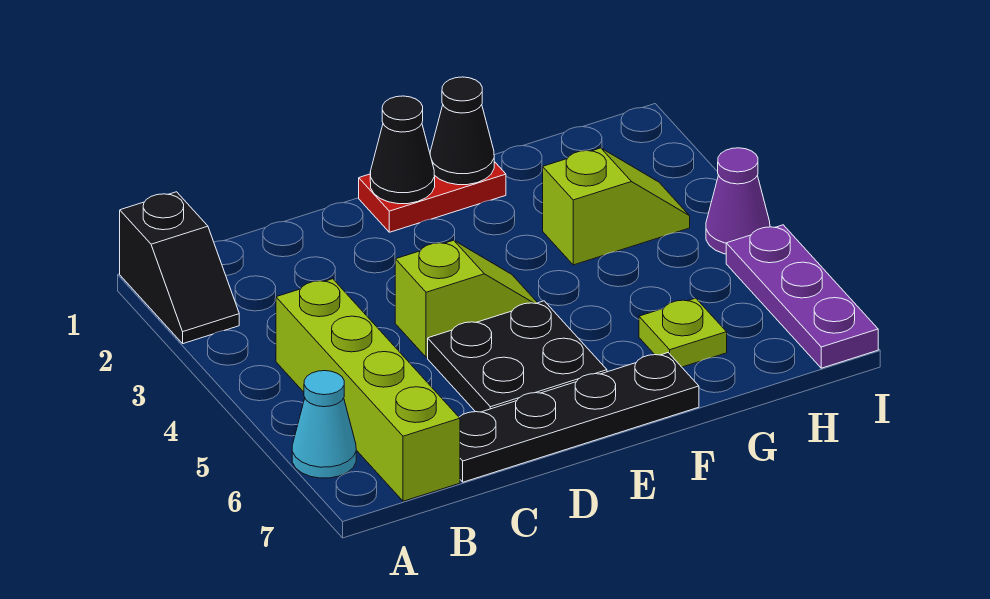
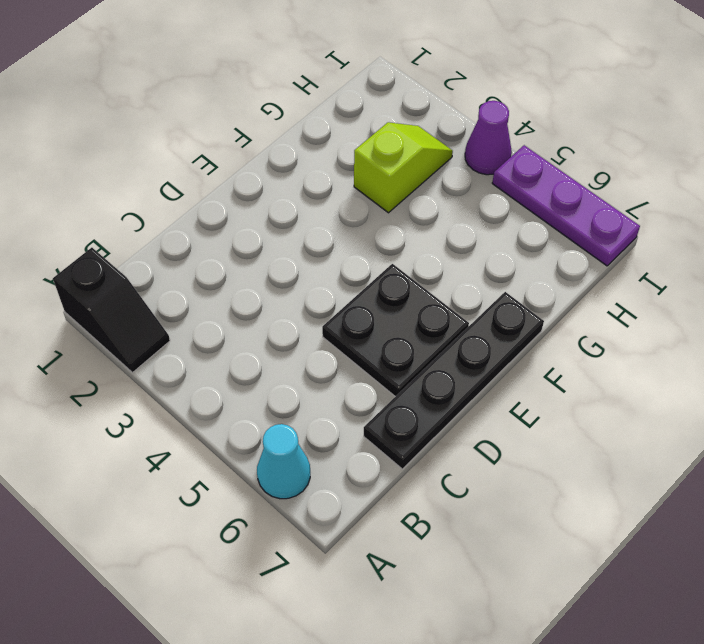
none -> lime brick B4:B7 level 1
none -> lime slope D4:E4 level 1 top D
none -> red plate E1:F1 level 1

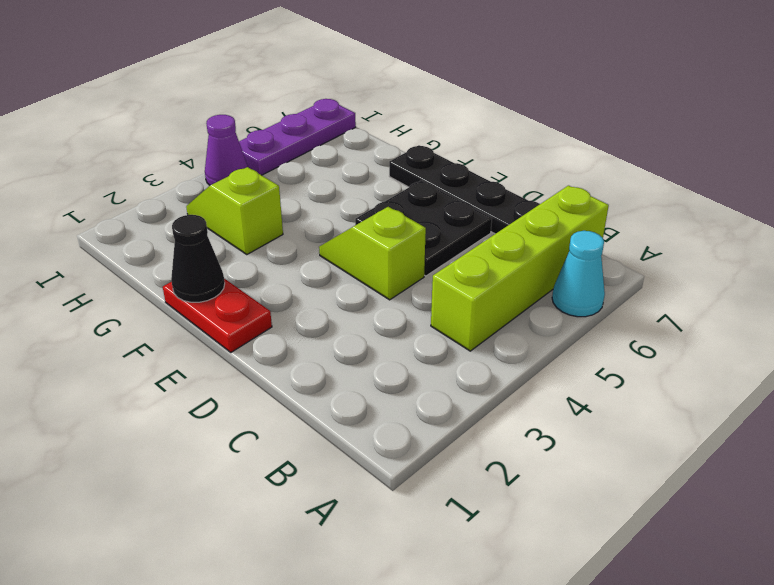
none -> black slope A1:A2 level 1 top 1
none -> lime plate G6 level 1
none -> black cone E1 level 2

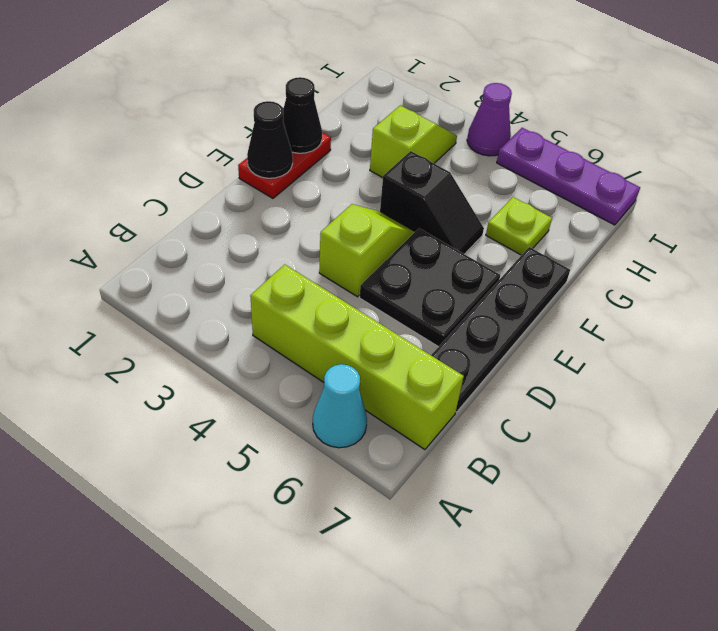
black slope F4:F5 level 1 top 4 -> black slope A1:A2 level 1 top 1

